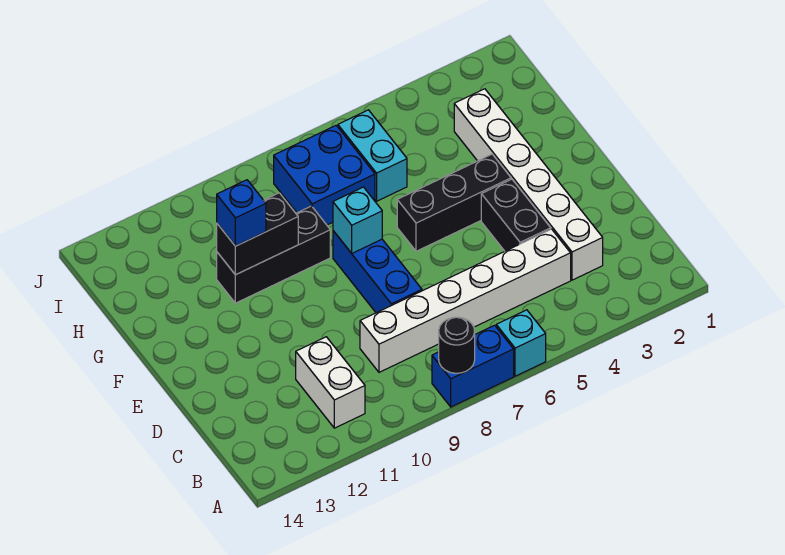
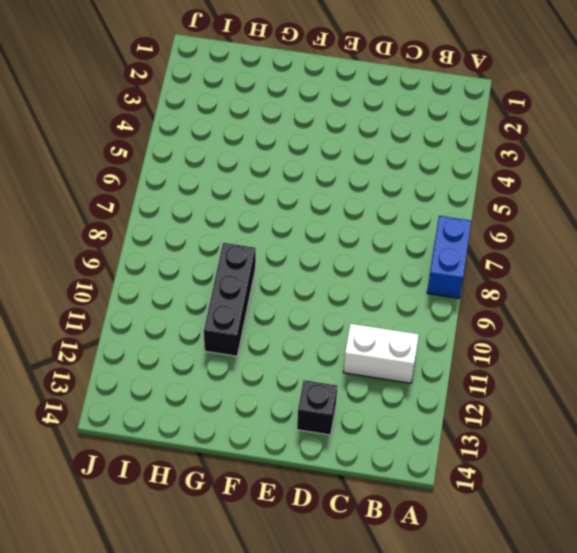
black brick D13 level 1 -> none
none -> cyan brick A6 level 1
none -> white brick C3:H3 level 1
none -> white brick C4:C9 level 1

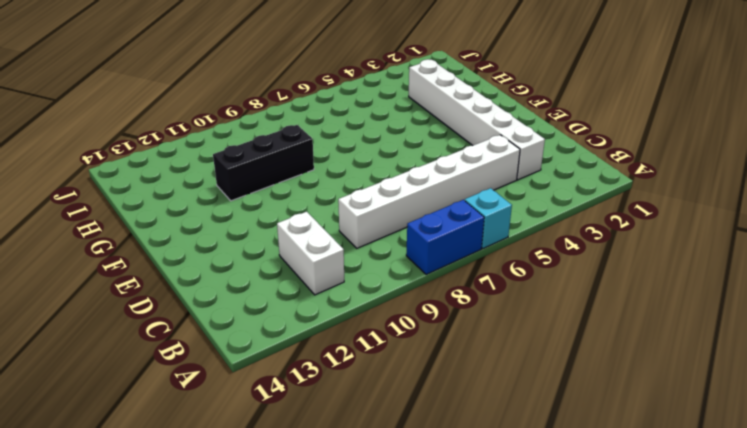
none -> black brick D4:E4 level 1
none -> blue brick D8:F8 level 1
none -> black brick F4:F6 level 1

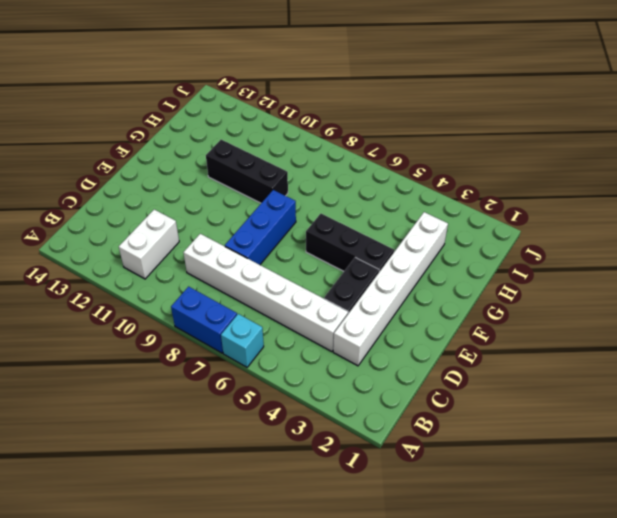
none -> cyan brick H6:I6 level 1
none -> blue brick H7:I8 level 1
none -> black round brick A8 level 2

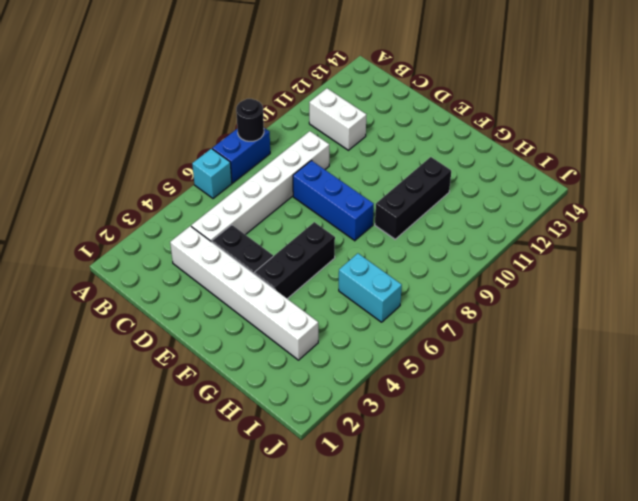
none -> blue brick H7:I8 level 1
none -> cyan brick F8 level 2
none -> black brick G10:G11 level 2

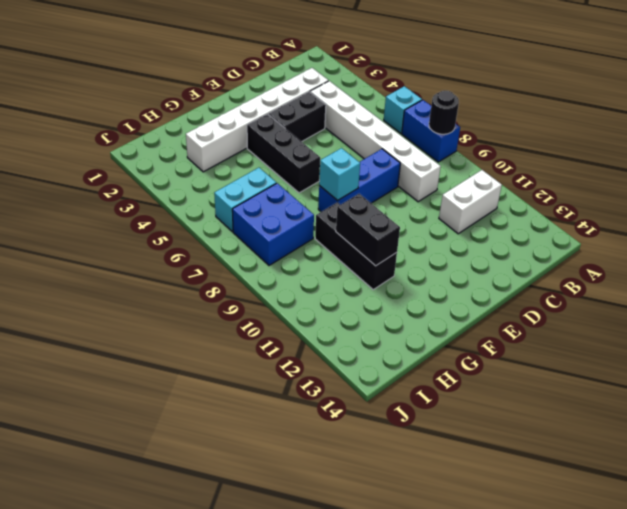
none -> blue brick G11 level 3

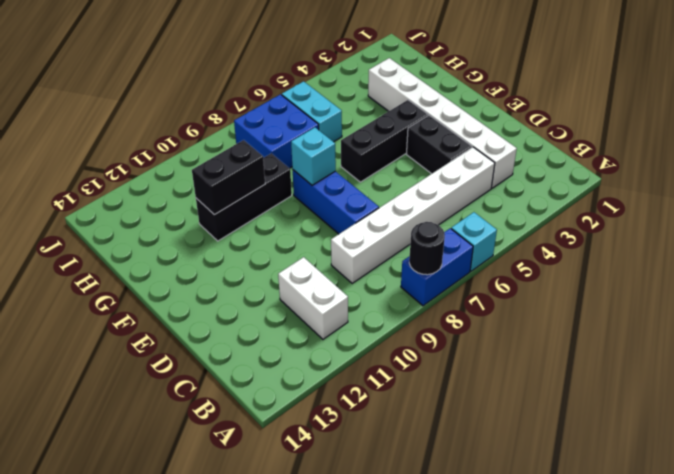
none -> blue brick G11 level 3

